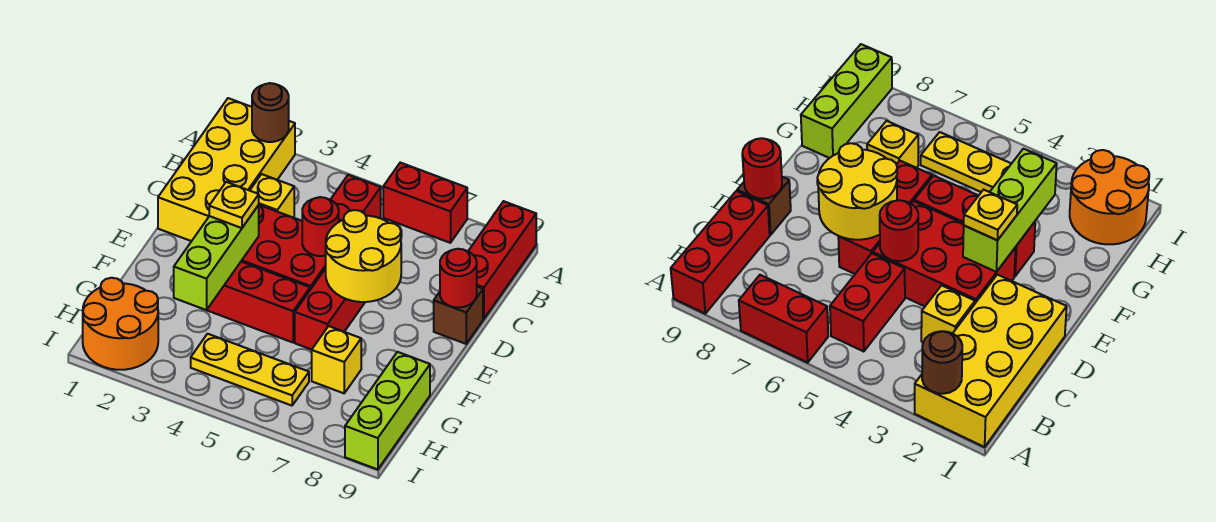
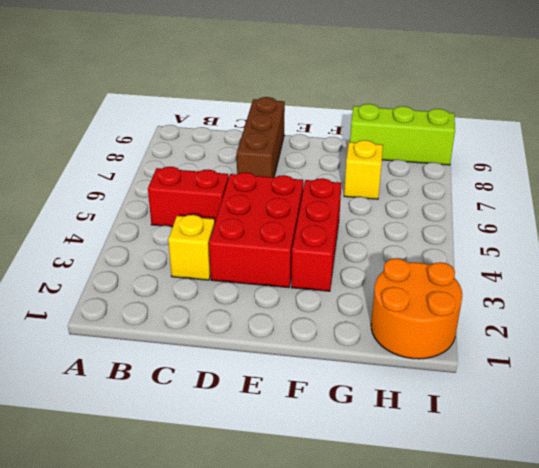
brown brick D7:D9 level 1 -> brown brick D9 level 1
none -> yellow brick A1:D2 level 1
none -> red brick A6:A7 level 1
none -> red brick A9:C9 level 1

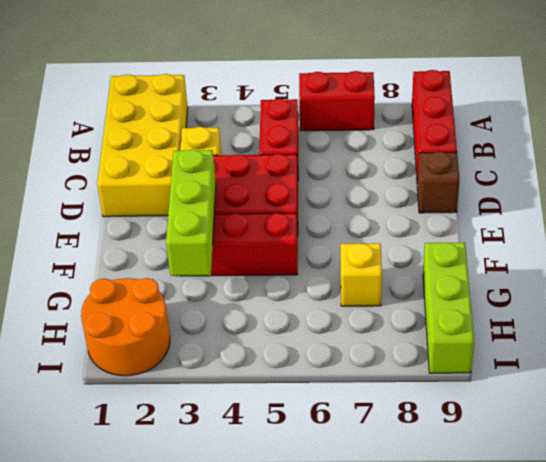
none -> red brick D6:F6 level 1
none -> yellow plate H4:H6 level 1
none -> brown round brick A2 level 2

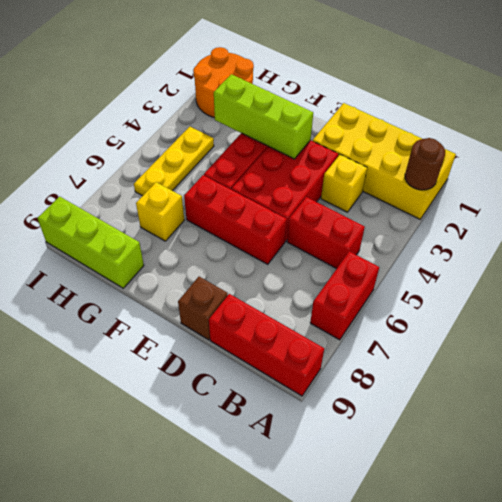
none -> red round brick D5 level 2
none -> yellow round brick D6:E7 level 2
none -> red round brick D9 level 2

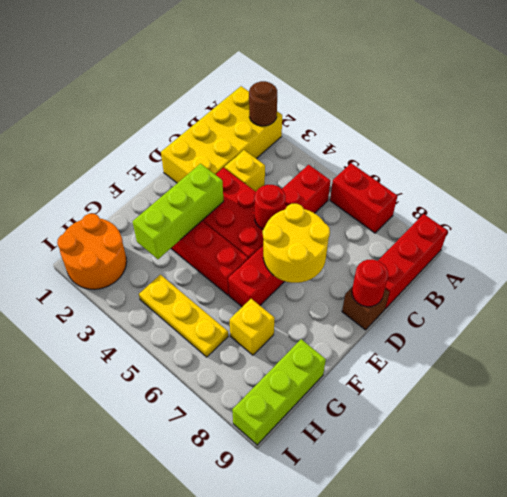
none -> yellow plate E3 level 3

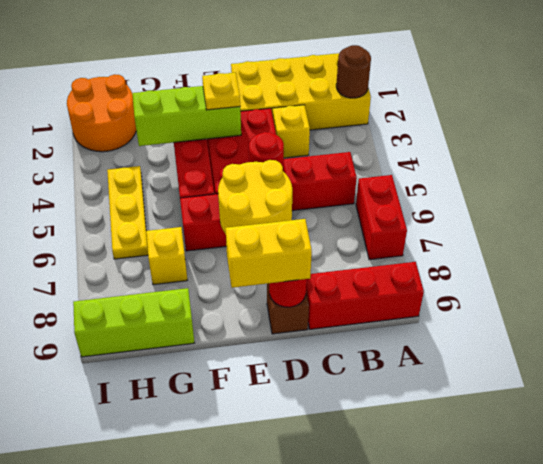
yellow brick D9:E9 level 3 -> none

